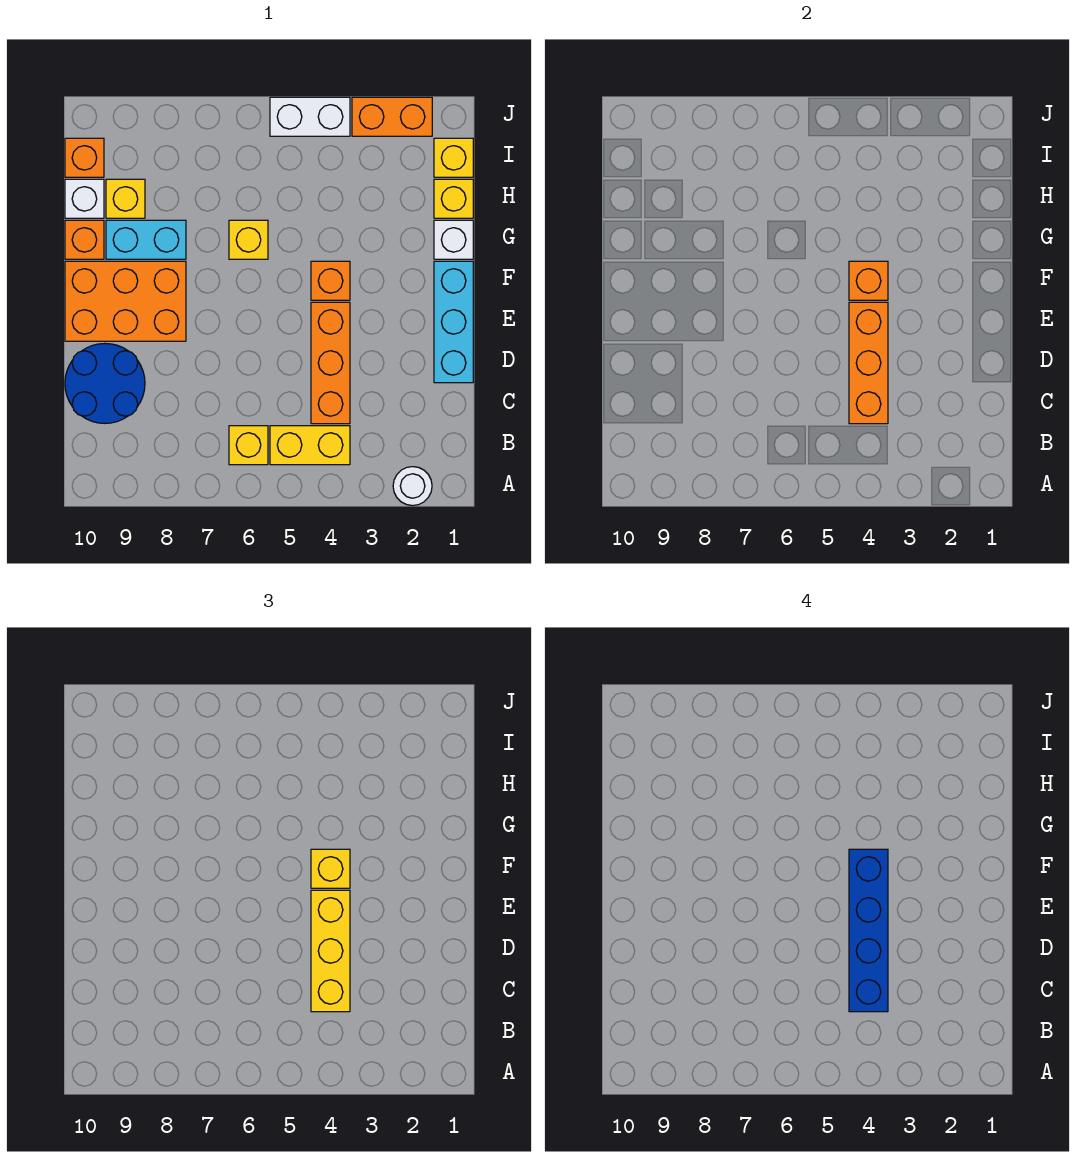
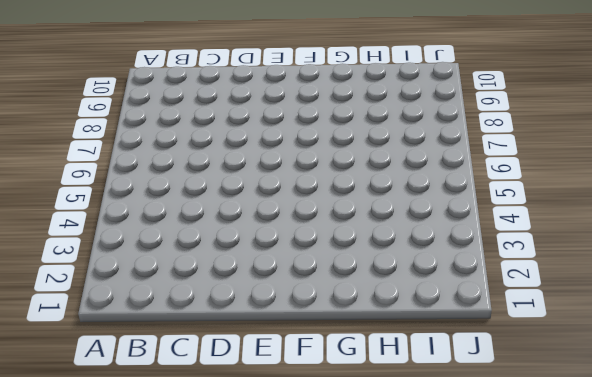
none -> white round brick A2 level 1
none -> yellow brick B4:B5 level 1
none -> yellow brick B6 level 1

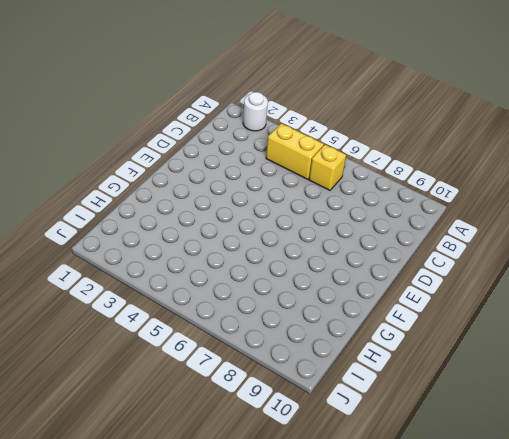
none -> orange brick C4:E4 level 1
none -> blue round brick C9:D10 level 1
none -> cyan brick D1:F1 level 1

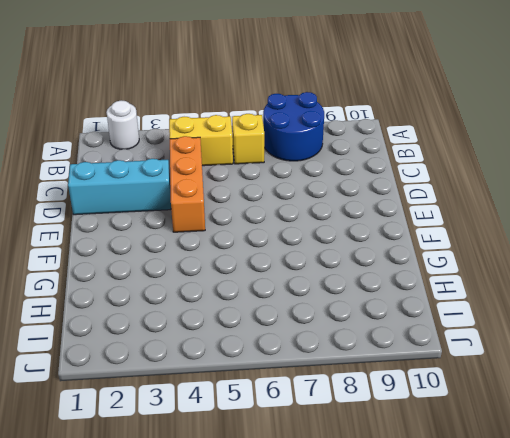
blue round brick A7:B8 level 1 -> blue round brick C9:D10 level 1
cyan brick D1:D3 level 1 -> cyan brick D1:F1 level 1
none -> orange brick E8:F10 level 1
none -> orange brick F4 level 1
none -> white brick G1 level 1

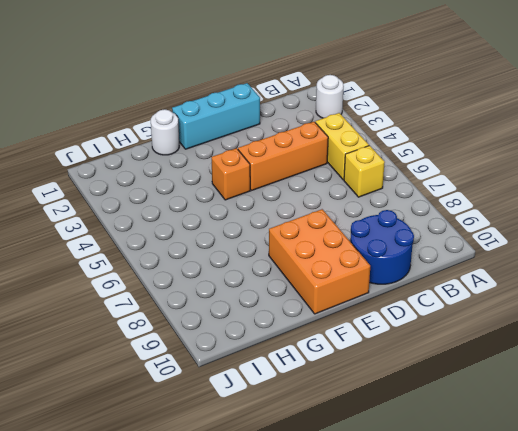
white round brick G1 level 1 -> white brick G1 level 1
none -> yellow brick G6 level 1
none -> cyan brick G8:G9 level 1
none -> orange brick G10 level 1

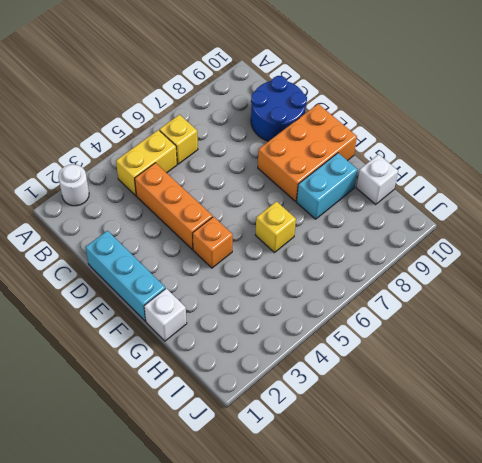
none -> orange brick G10 level 1
none -> yellow brick H1 level 1
none -> yellow brick H9 level 1

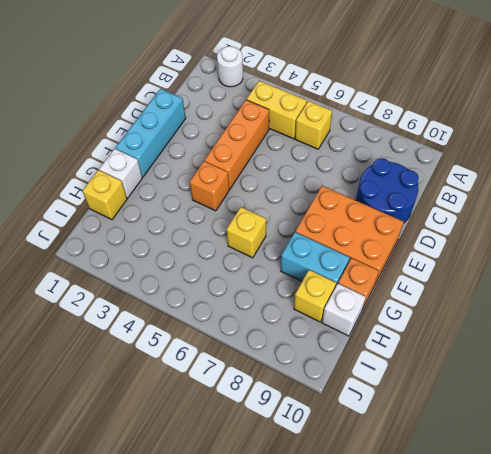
none -> yellow brick I1 level 1
none -> orange brick I10 level 1
none -> orange brick J2:J3 level 1

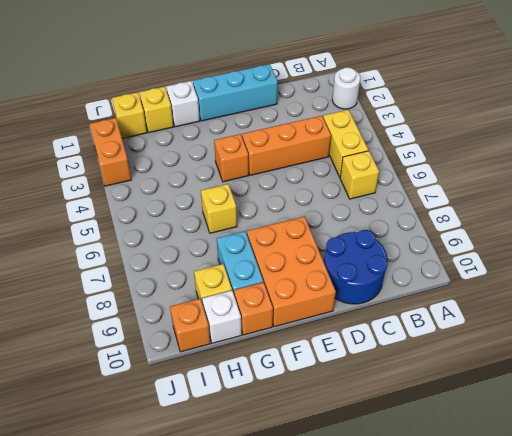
none -> white brick J4:J5 level 1
none -> orange brick C4:E4 level 2
none -> orange brick F4 level 2

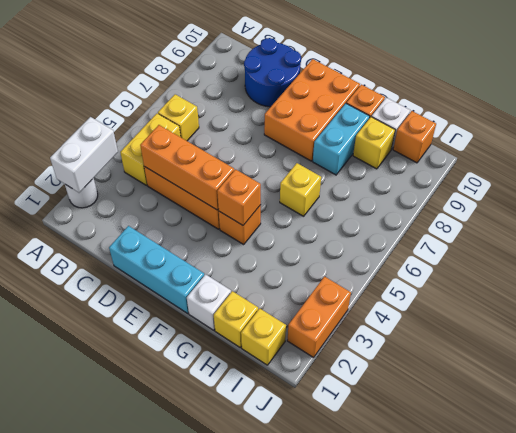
white brick A2:A3 level 2 -> white brick J4:J5 level 1
none -> yellow brick C4:E4 level 3
none -> yellow brick F4 level 3
none -> blue brick C4:F4 level 4

